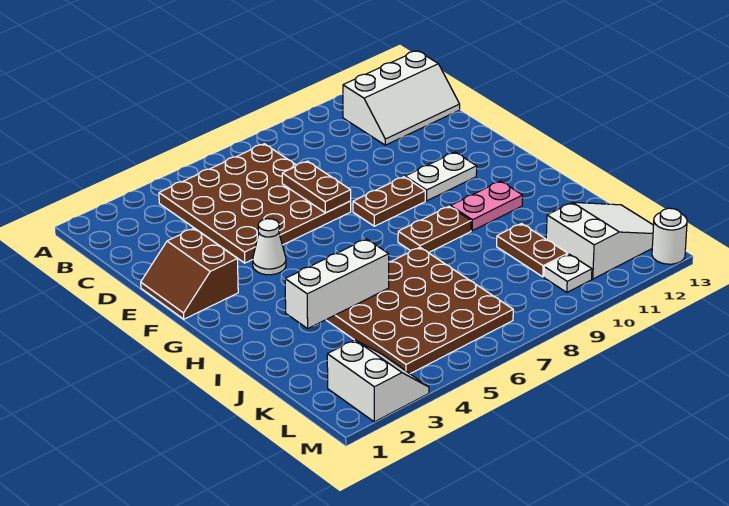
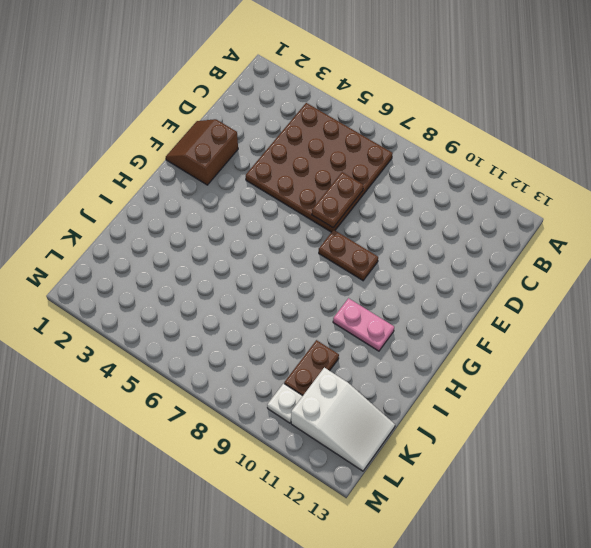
none -> white slope B11:C13 level 1 top B
none -> white cone F4 level 1
none -> white plate F10:F11 level 1

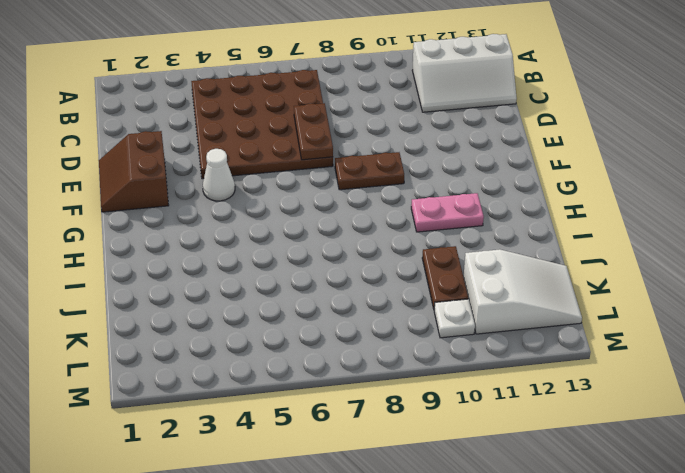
none -> white plate F10:F11 level 1
none -> brown plate H8:H9 level 1
none -> brown plate I4:L7 level 1

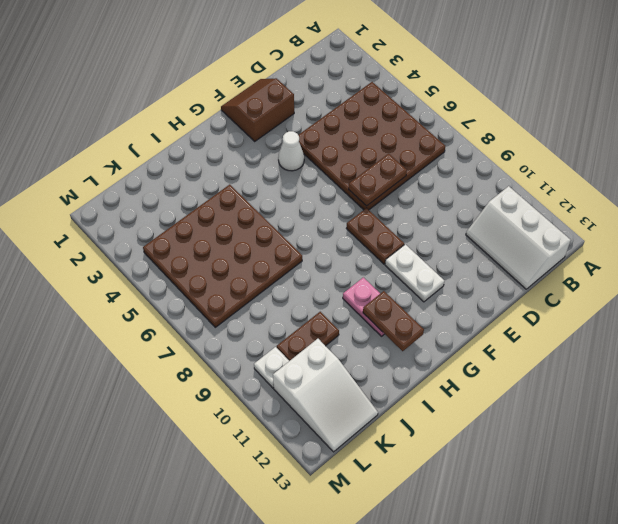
brown plate H11:H12 level 2 -> brown plate H8:H9 level 1
none -> white slope L2:M3 level 1 top 2
none -> white round brick M13 level 1
none -> white brick I3:I5 level 2

